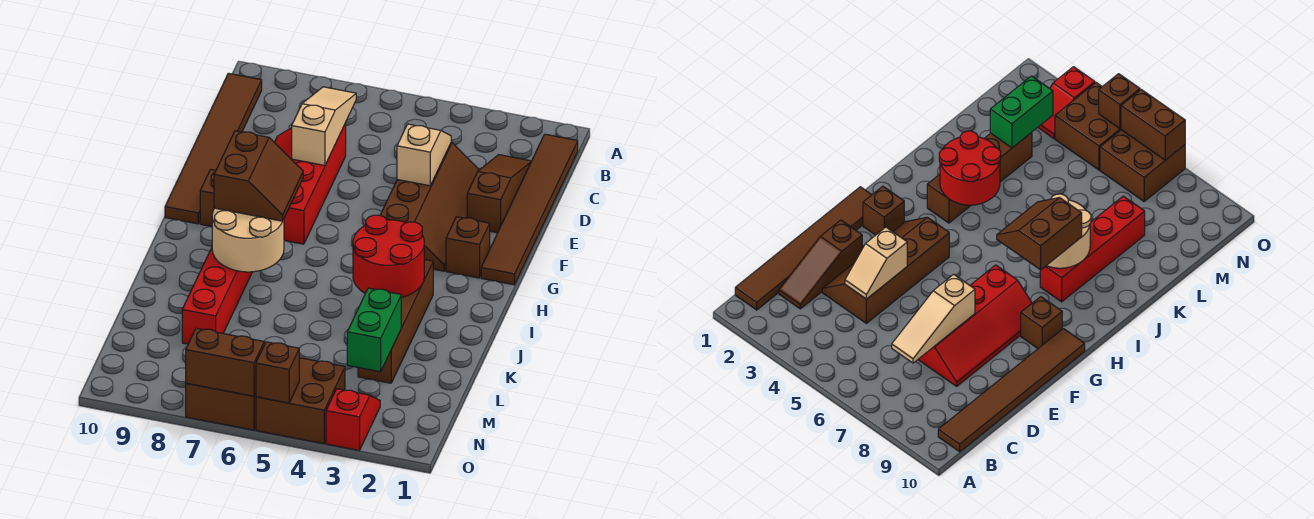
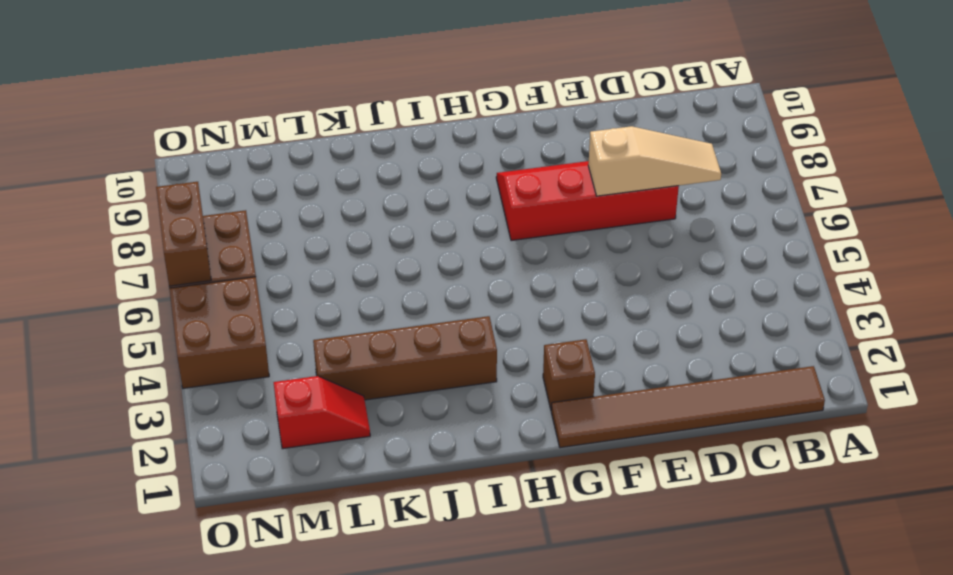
red slope L2:M2 level 1 top M -> red slope N3:O3 level 1 top O
none -> brown tile B10:G10 level 1
none -> brown slope C2:E2 level 1 top E
none -> brown slope D3:G4 level 1 top 4

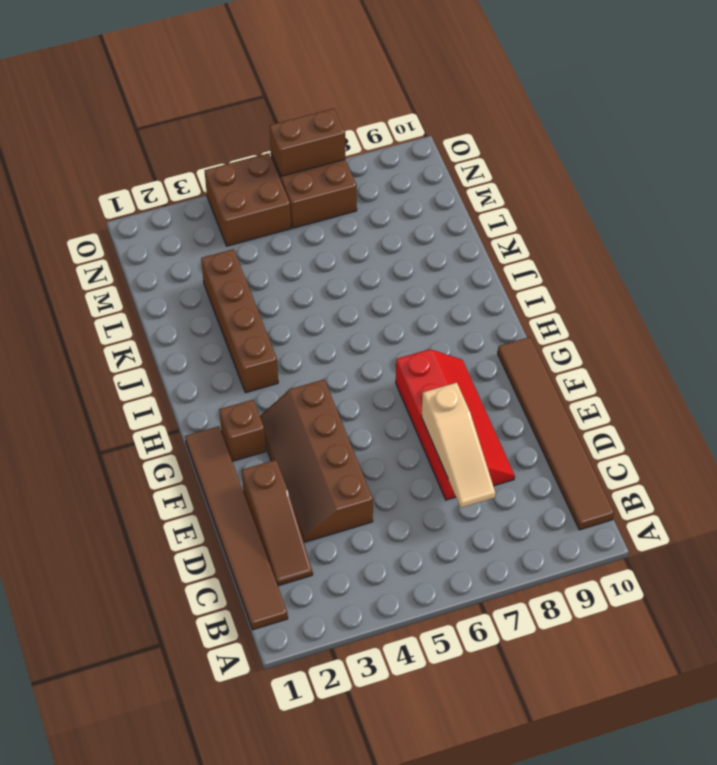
none -> brown brick G9 level 1
none -> red brick I8:L8 level 1
none -> red slope N3:O3 level 1 top O

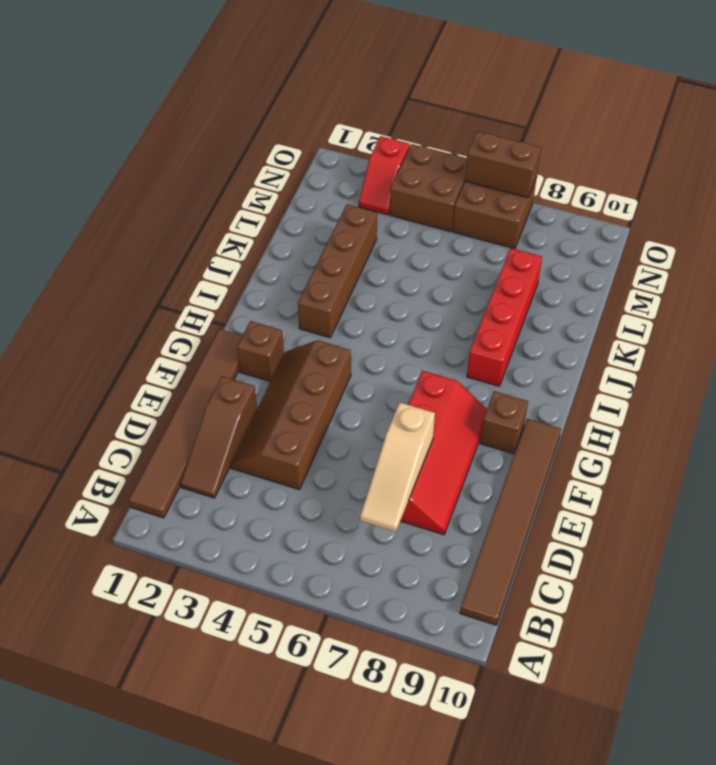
none -> tan slope D4:E4 level 2 top E
none -> red round brick I3:J4 level 2
none -> tan round brick I7:J8 level 2

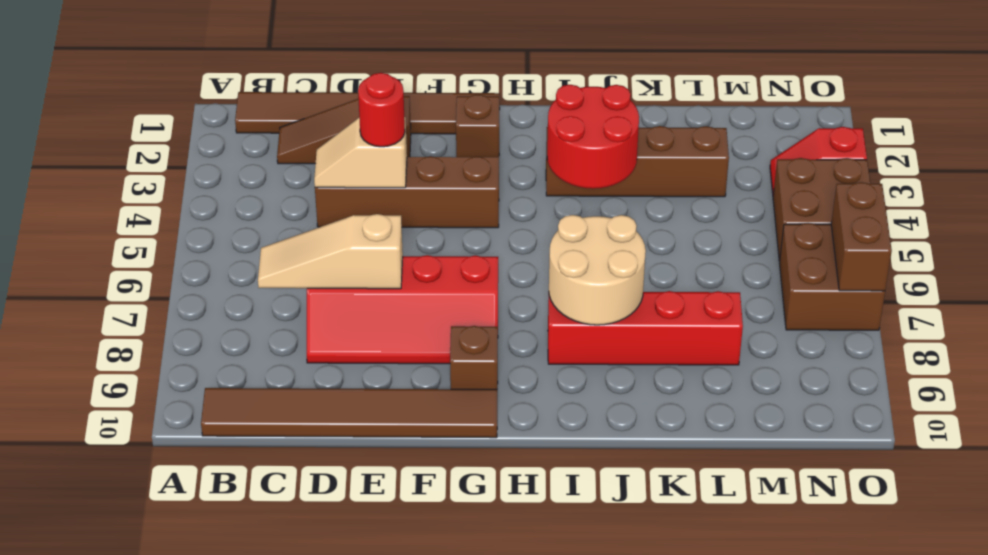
red round brick E4 level 3 -> none
none -> green brick L3:M3 level 2
none -> brown brick O5 level 2
none -> brown slope H7:I8 level 3 top 8

